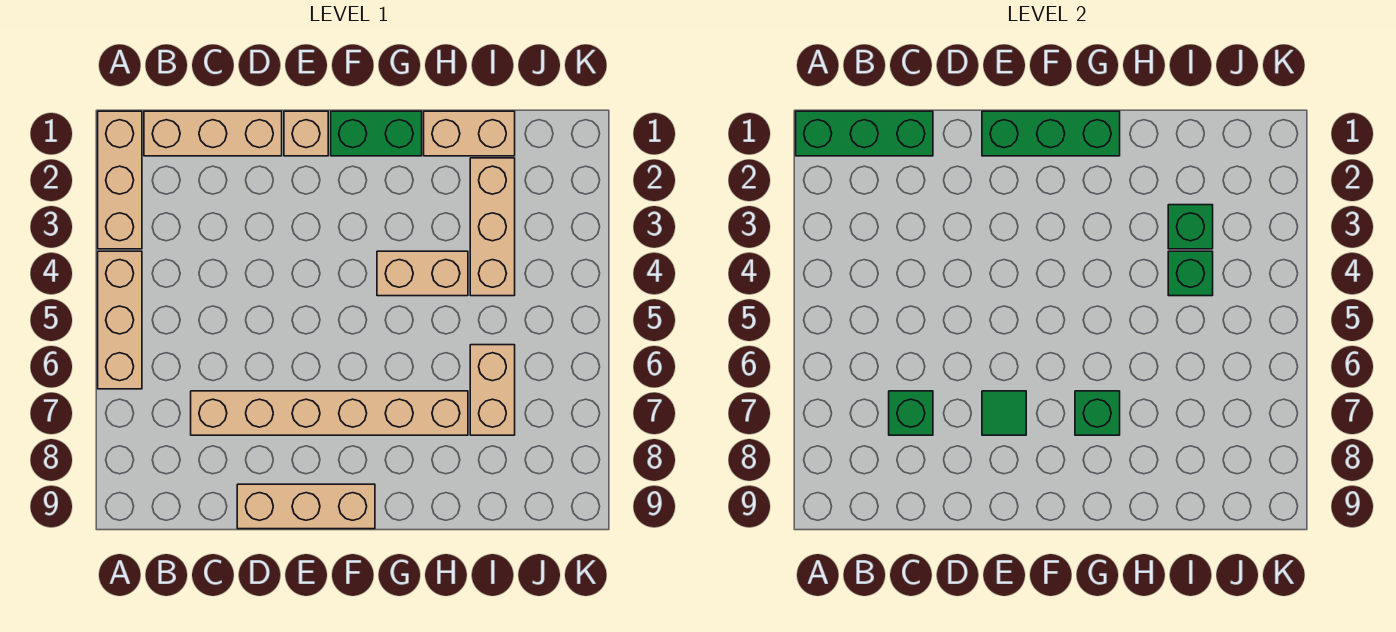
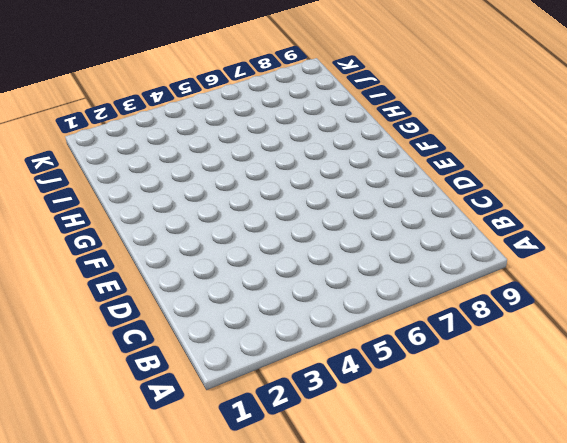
none -> tan brick A1:A3 level 1
none -> tan brick A4:A6 level 1
none -> tan brick B1:D1 level 1

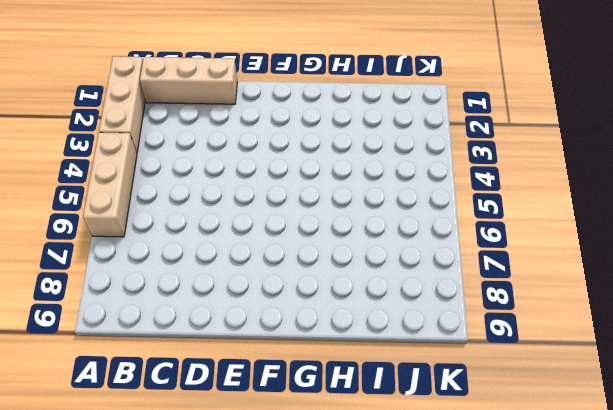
none -> tan brick C7:H7 level 1
none -> tan brick D9:F9 level 1
none -> tan brick E1 level 1

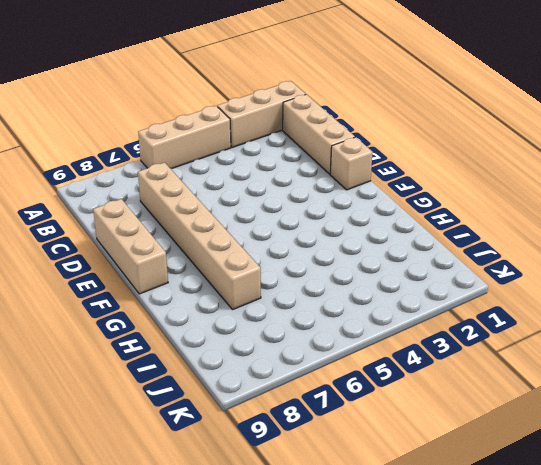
none -> green brick F1:G1 level 1
none -> tan brick G4:H4 level 1
none -> tan brick H1:I1 level 1

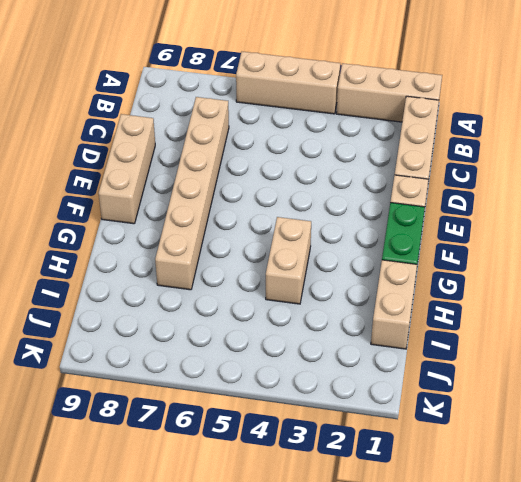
none -> tan brick I2:I4 level 1
none -> tan brick I6:I7 level 1
none -> green brick A1:C1 level 2

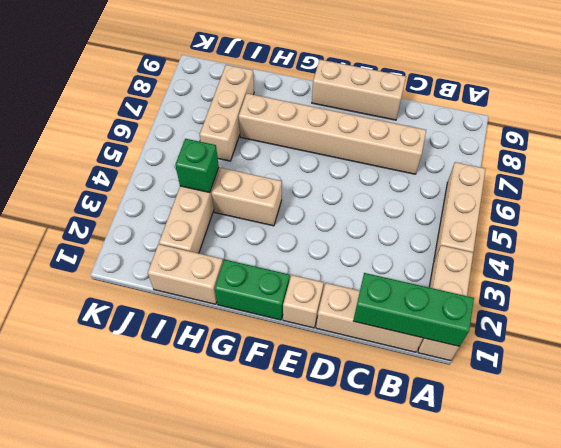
tan brick I6:I8 level 1 -> tan brick I6:I7 level 1
none -> green brick C7 level 2
none -> green brick E1:G1 level 2
none -> green tile E7 level 2

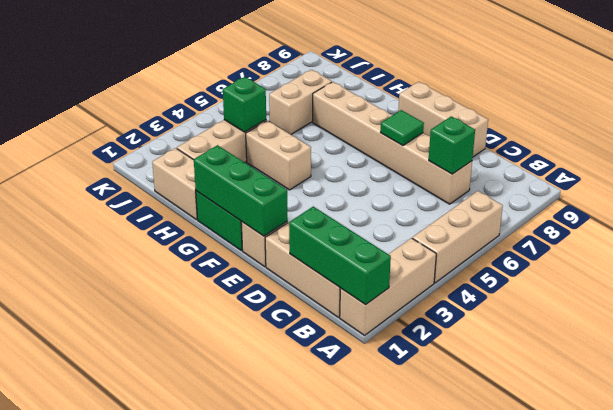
none -> green brick G7 level 2
none -> green brick I3 level 2

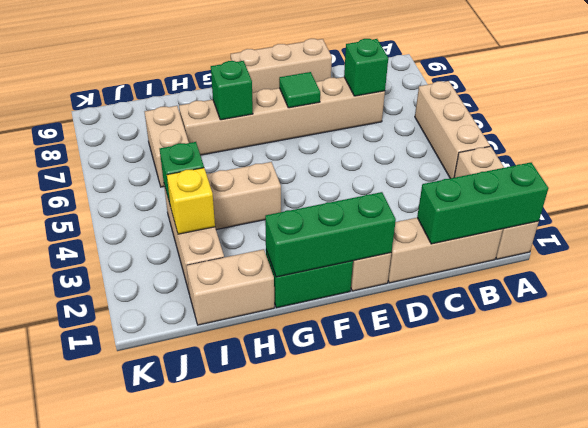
yellow brick I3 level 2 -> green brick I3 level 2

